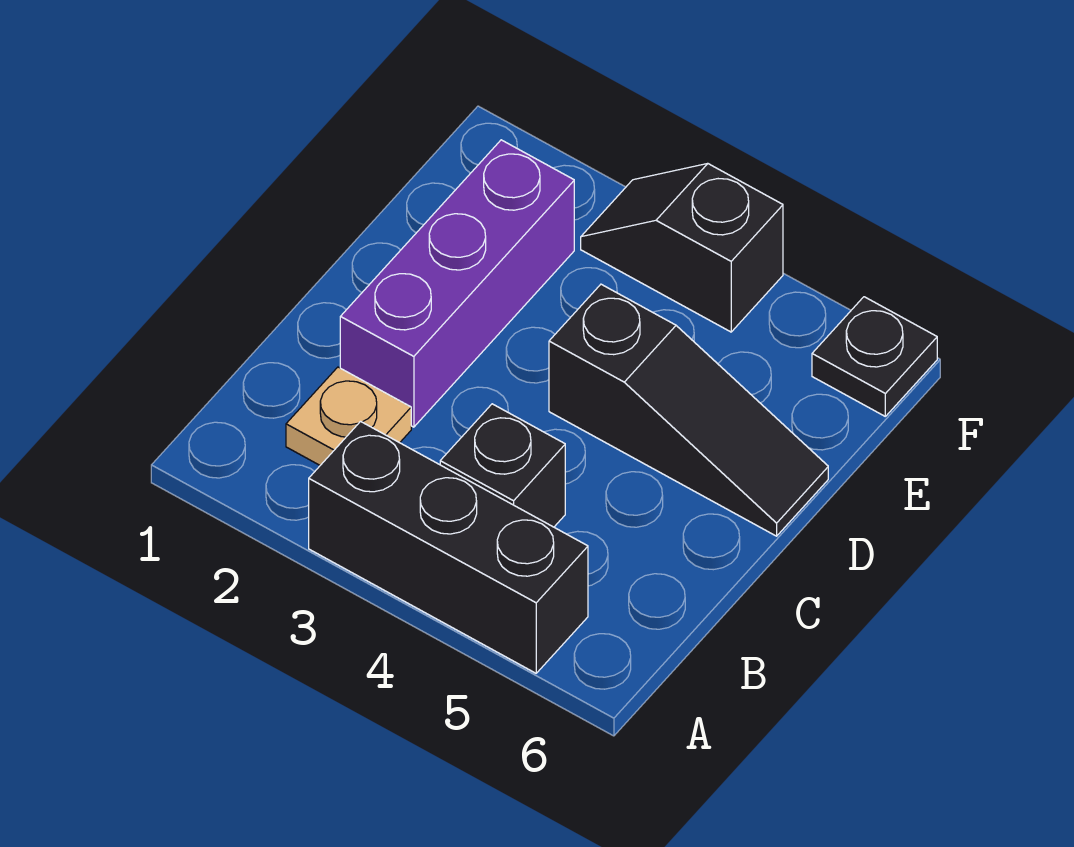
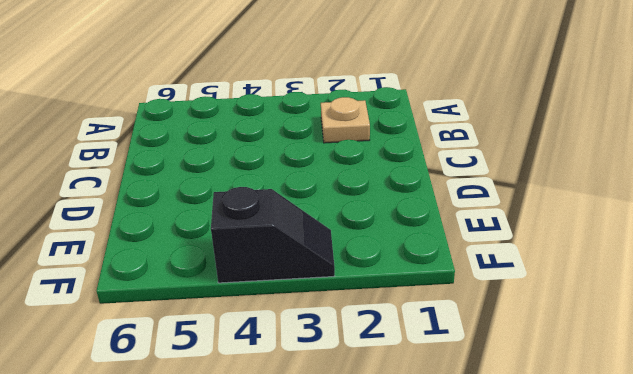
none -> black brick A3:A5 level 1
none -> black brick B4 level 1

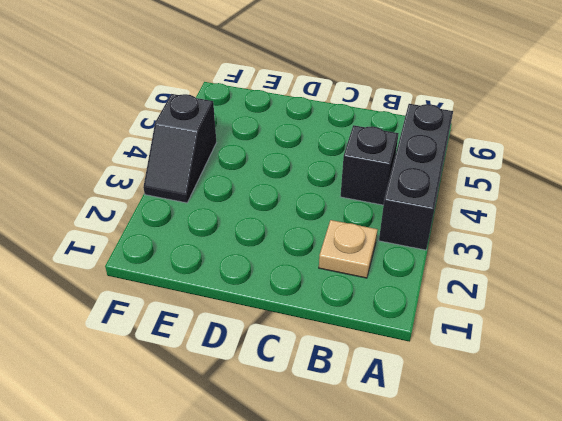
none -> purple brick C2:E2 level 1
none -> black slope D4:D6 level 1 top 4

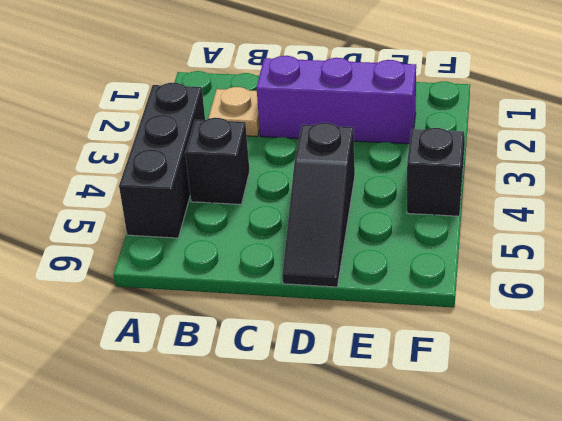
none -> black plate F6 level 1

